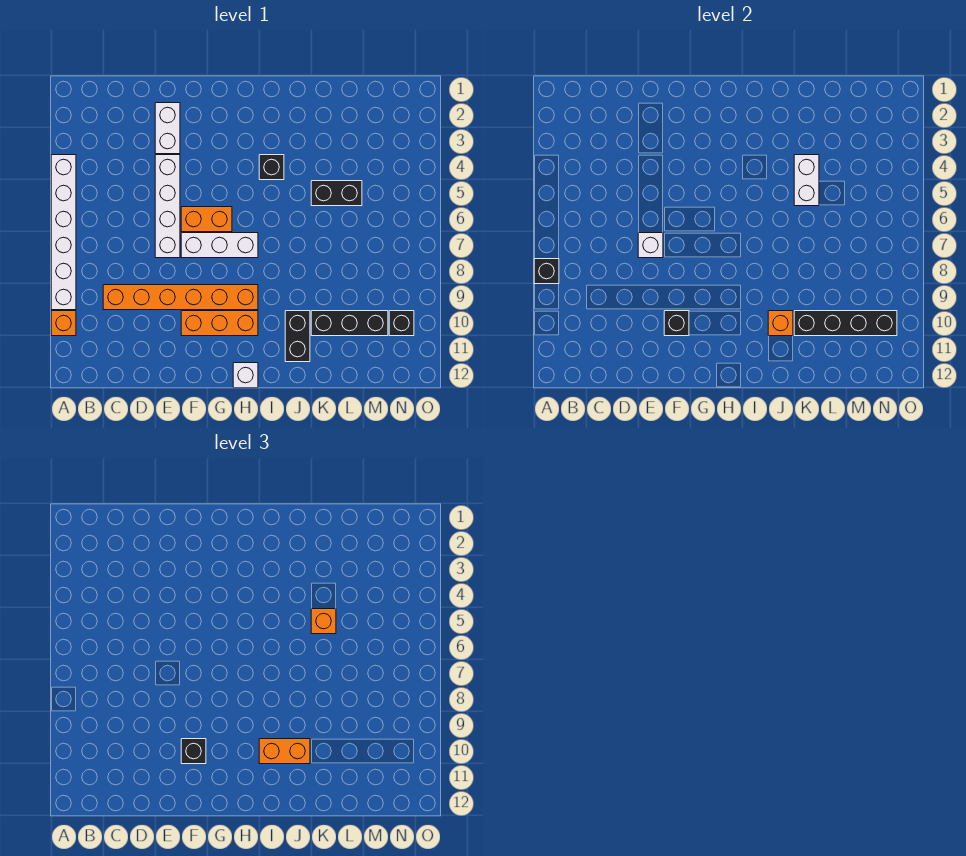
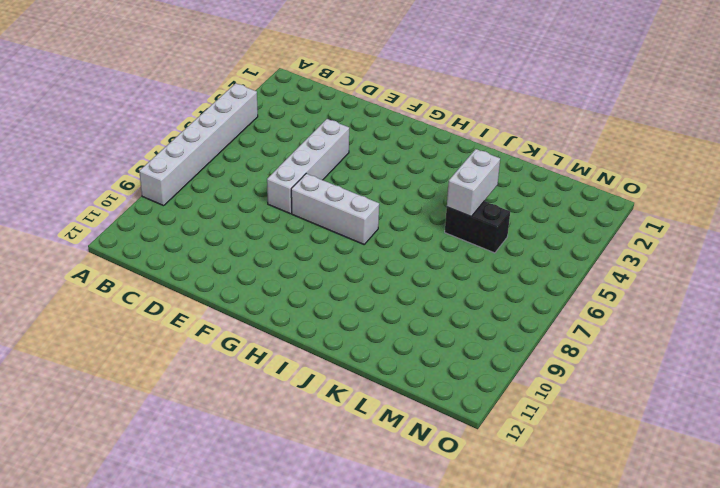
none -> orange brick A10 level 1
none -> orange brick C9:H9 level 1
none -> white brick E2:E3 level 1

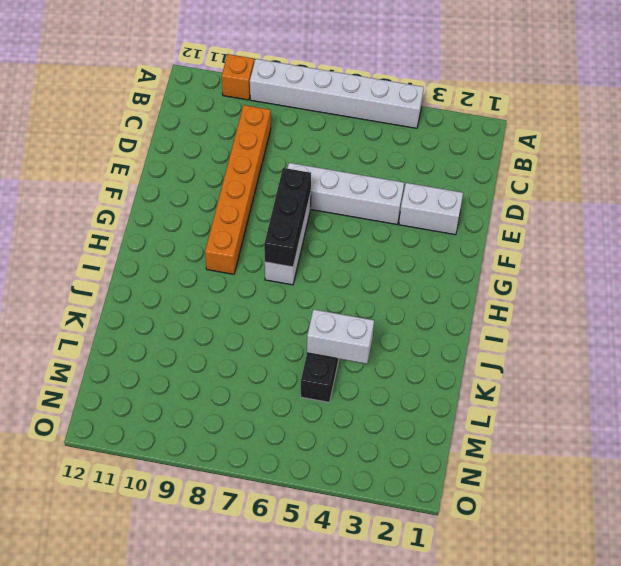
black brick F7:H7 level 2 -> black brick K10:M10 level 1
none -> orange brick F6:G6 level 1
none -> orange brick F10:H10 level 1
none -> white brick H12 level 1

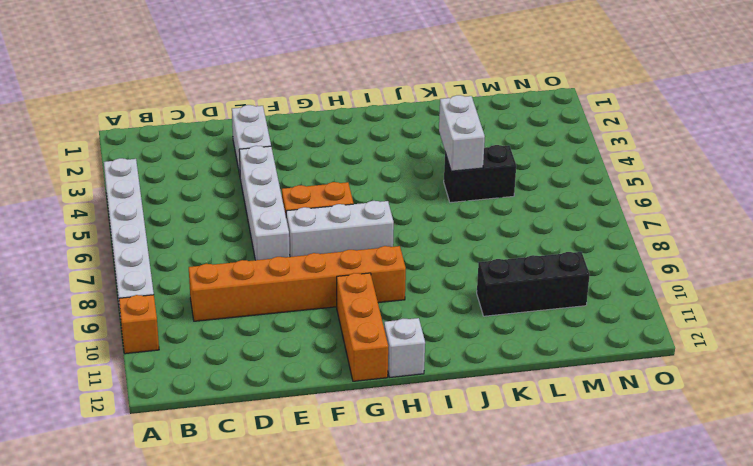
orange brick G10:G12 level 1 -> orange brick F10:H10 level 1
none -> black brick I4 level 1
none -> black brick J10:J11 level 1
none -> black brick N10 level 1

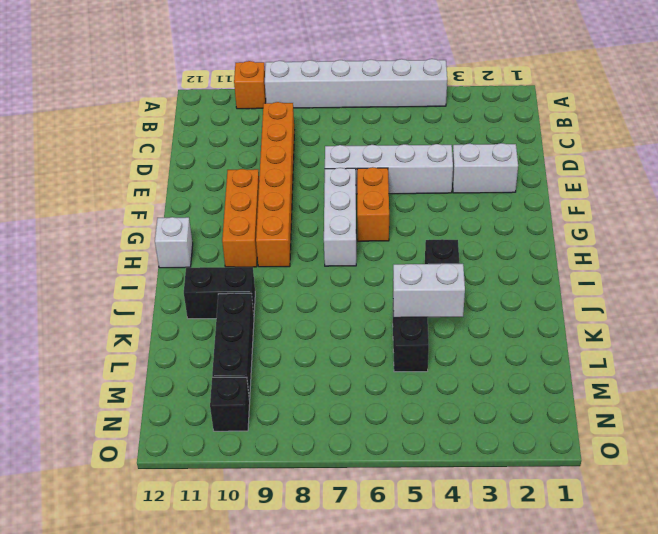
none -> black brick A8 level 2
none -> white brick E7 level 2
none -> black brick F10 level 2

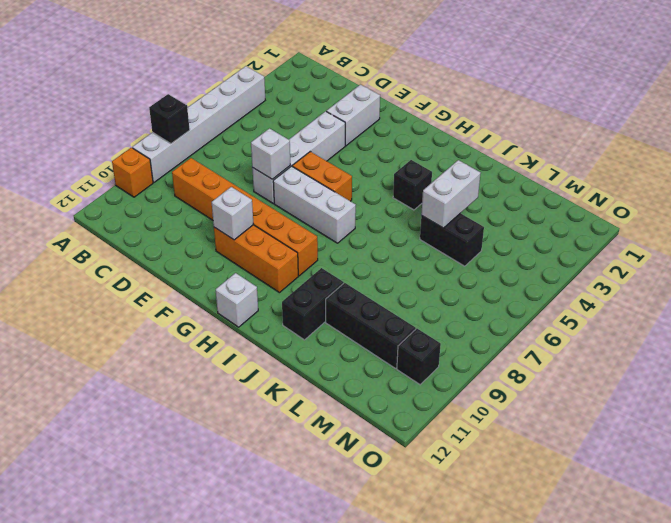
white brick F10 level 2 -> black brick F10 level 2
none -> orange brick J10 level 2
none -> black brick K10:N10 level 2
none -> black brick F10 level 3

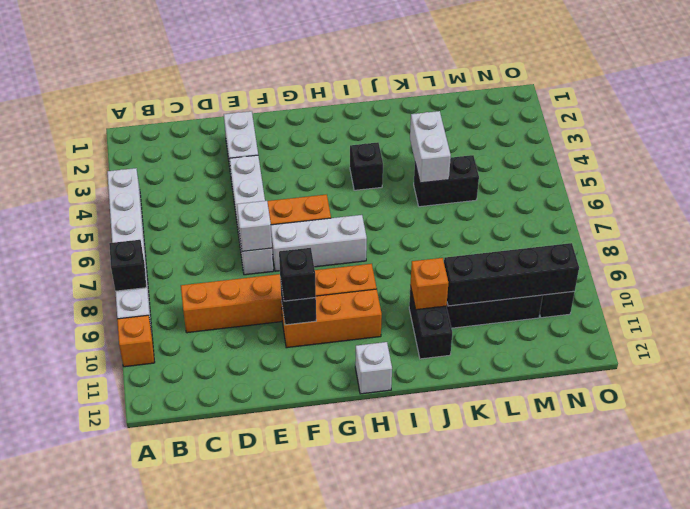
none -> orange brick I10:J10 level 3
none -> orange brick K5 level 3

